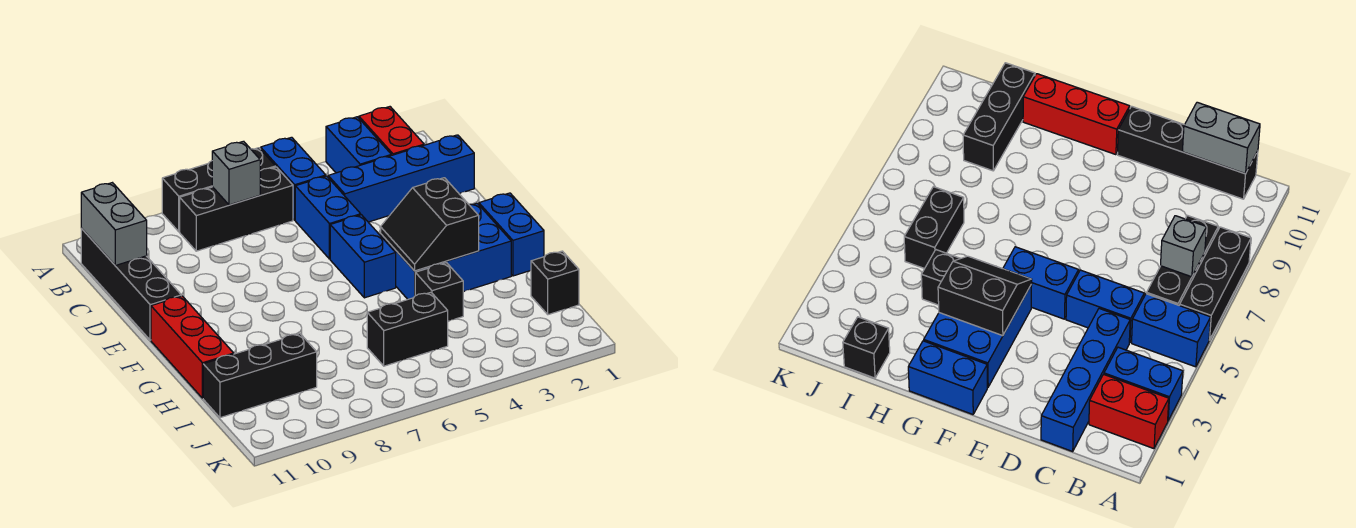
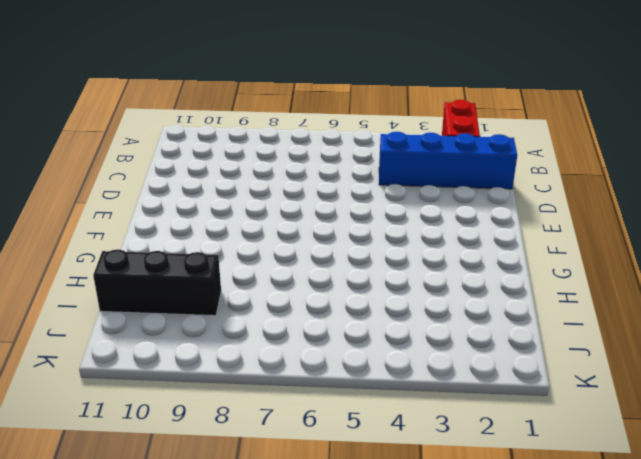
none -> blue brick A3:B3 level 1
none -> blue brick A5:B5 level 1
none -> black brick A6:A8 level 1

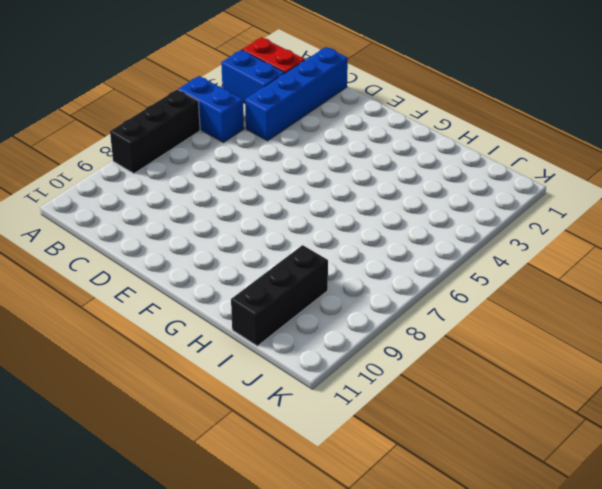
none -> black brick B6:B8 level 1
none -> black brick B11:E11 level 1
none -> blue brick C5:D5 level 1

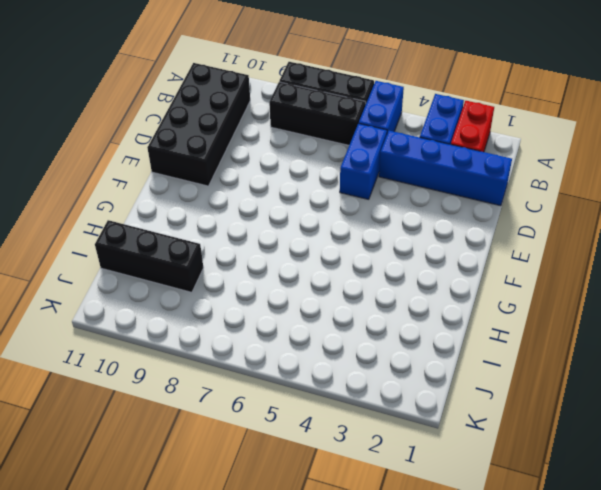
black brick B10:E11 level 1 -> black brick B11:E11 level 1
none -> blue brick E5:F5 level 1
none -> blue brick F1:G1 level 1
none -> blue brick F2:G4 level 1

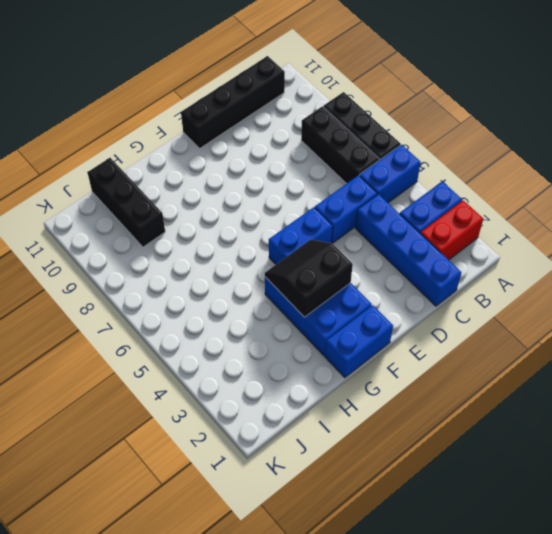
none -> red brick F11:H11 level 1
none -> black brick H4 level 1
none -> black brick I1 level 1

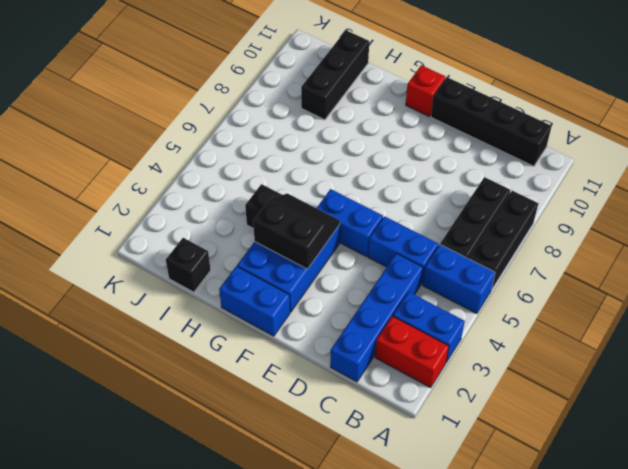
red brick F11 level 1 -> red brick F11:H11 level 1
none -> black brick I5:I6 level 1
none -> grey brick B7 level 2
none -> grey brick B11:C11 level 2

